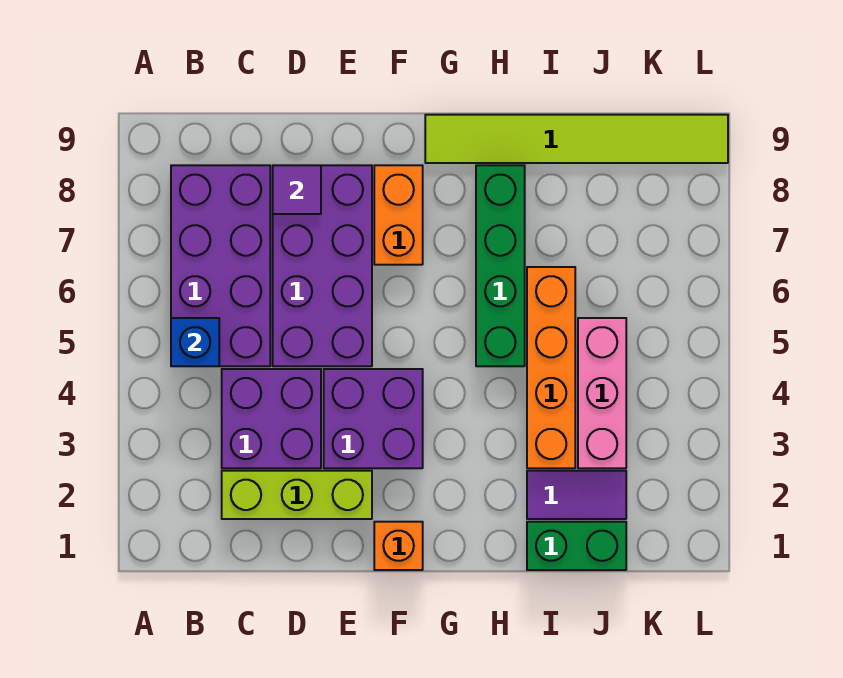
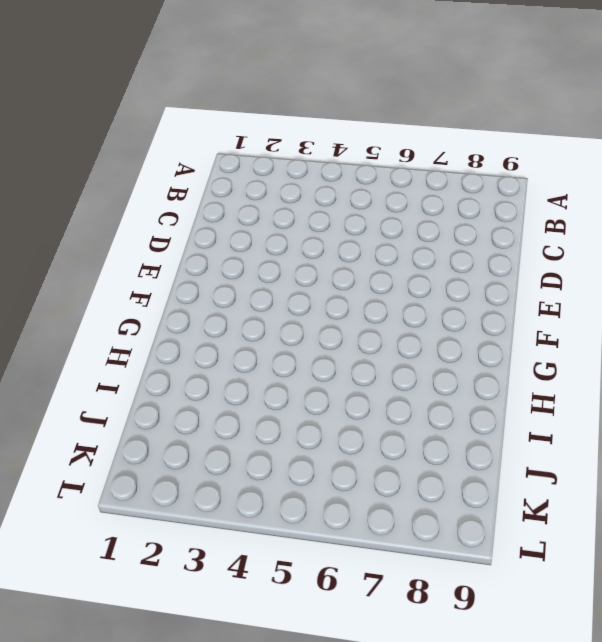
none -> purple brick B5:C8 level 1
none -> lime brick C2:E2 level 1
none -> purple brick C3:D4 level 1

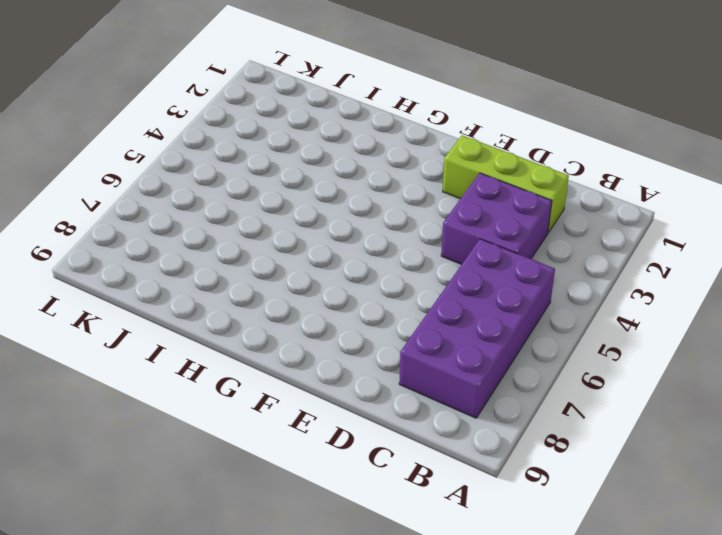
none -> purple brick D5:E8 level 1
none -> purple brick E3:F4 level 1
none -> orange brick F1 level 1

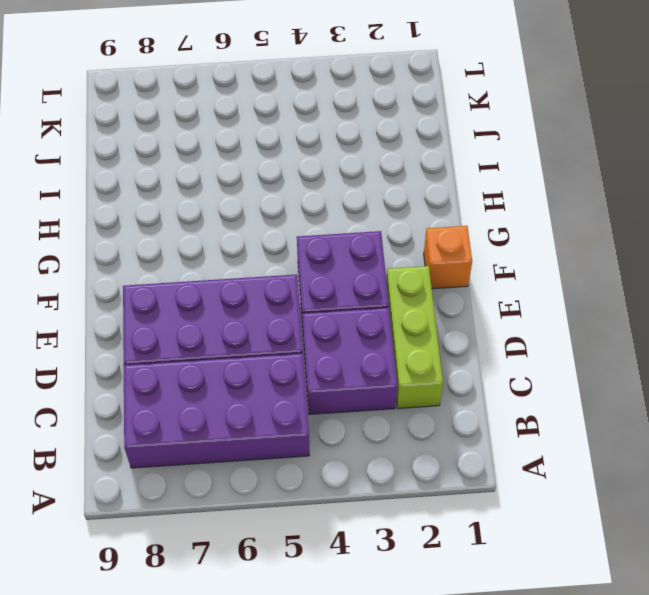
none -> orange brick F7:F8 level 1
none -> lime tile G9:L9 level 1
none -> green brick H5:H8 level 1

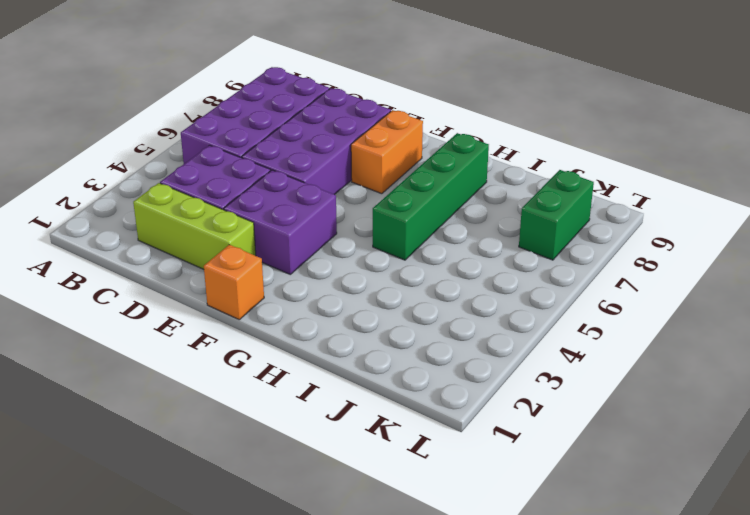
green brick K7:K8 level 1 -> green brick I1:J1 level 1
none -> lime tile G9:L9 level 1
none -> purple tile I2:J2 level 1
none -> orange brick I3:I6 level 1

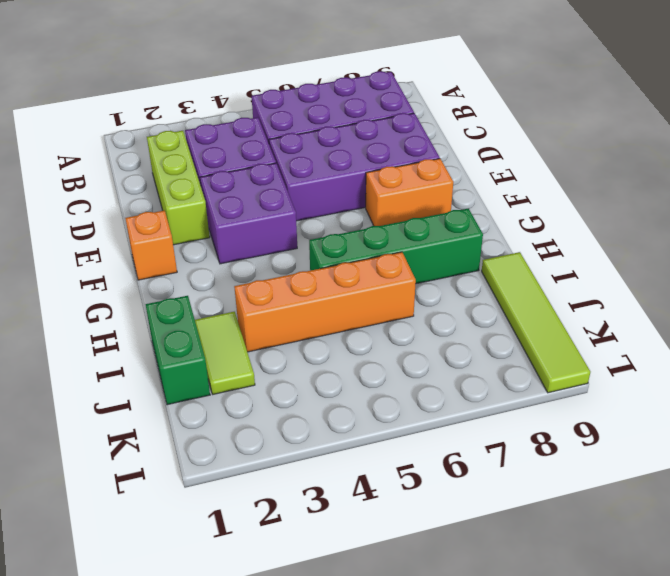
lime tile I2:J2 level 1 -> purple tile I2:J2 level 1
lime tile I9:L9 level 1 -> lime tile G9:L9 level 1
none -> pink brick J3:J5 level 1
none -> blue brick B5 level 2
none -> purple tile D8 level 2

